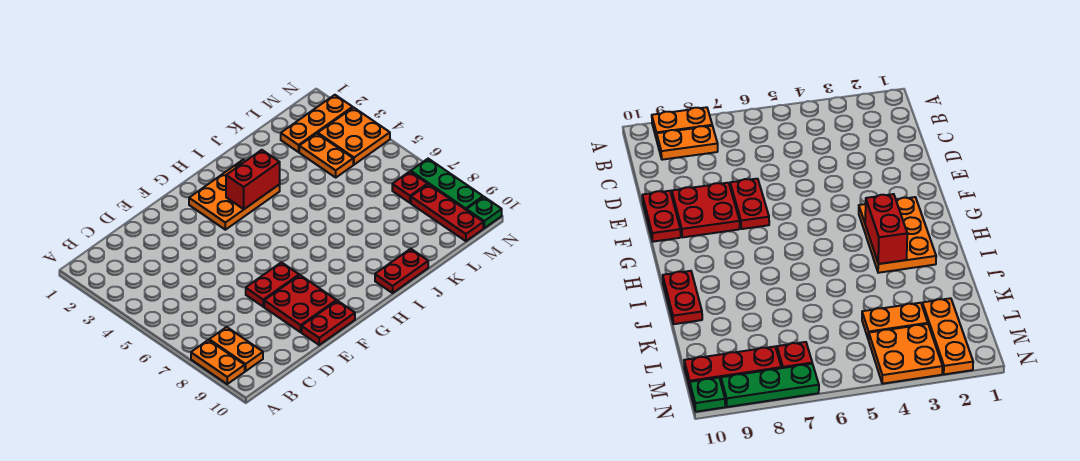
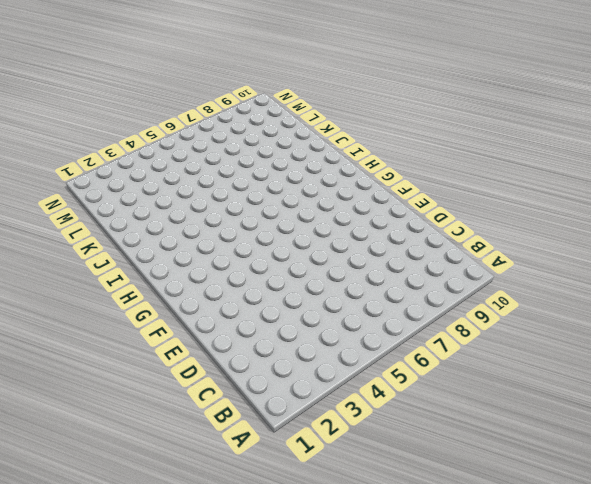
none -> orange plate A8:A9 level 1
none -> orange plate B8:B9 level 1
none -> red plate E7:F7 level 1

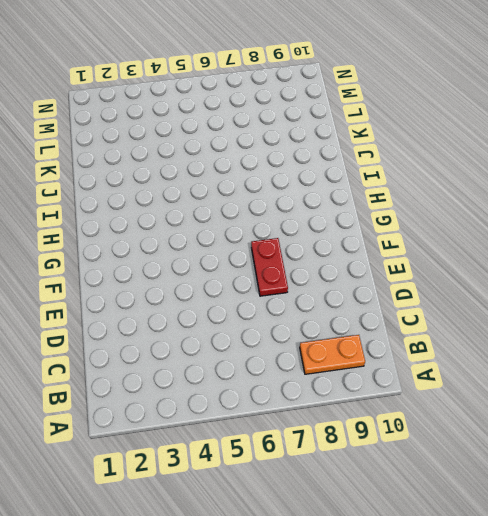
none -> orange plate A8:A9 level 1
none -> red plate E8:F9 level 1
none -> red plate E10:F10 level 1

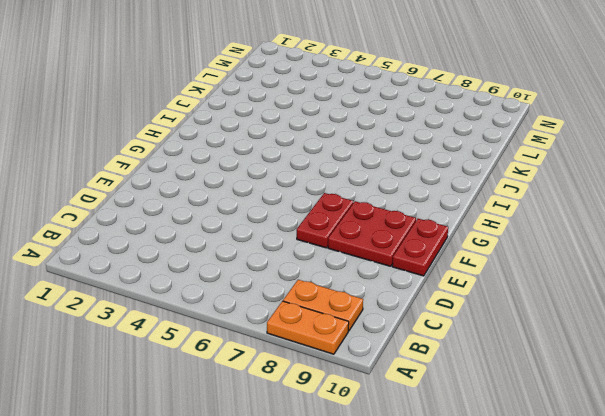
none -> orange plate G2:I3 level 1
none -> red plate I10:J10 level 1
none -> orange plate L2:N2 level 1

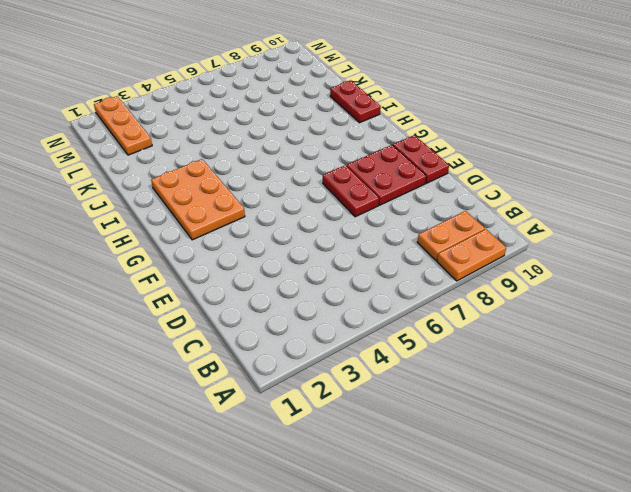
none -> orange plate L3:L4 level 1
none -> orange plate M3:N4 level 1
none -> red plate M7 level 1

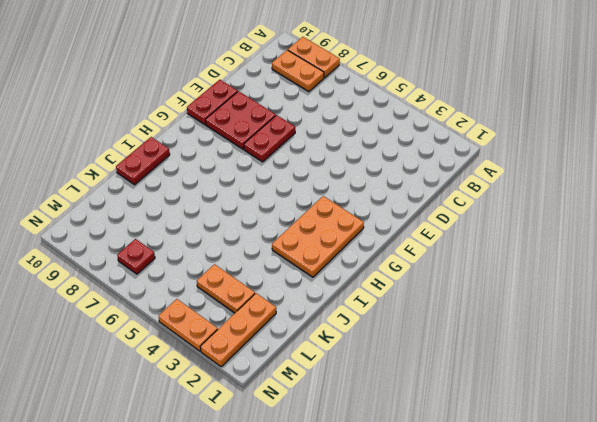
orange plate N3:N4 level 1 -> orange plate M3:N4 level 1
none -> red plate M8:M10 level 1
none -> green plate N7:N9 level 1
none -> green plate N10 level 1

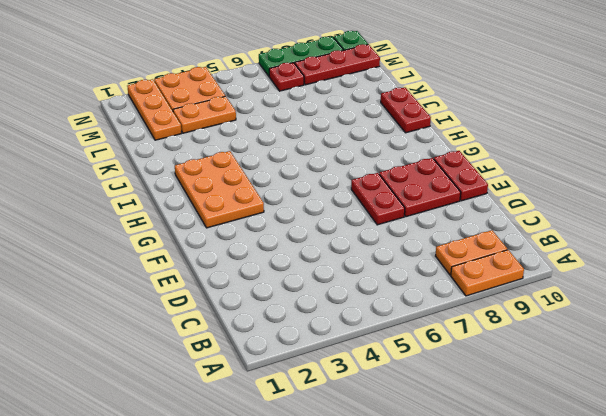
none -> red brick H3:I3 level 2

